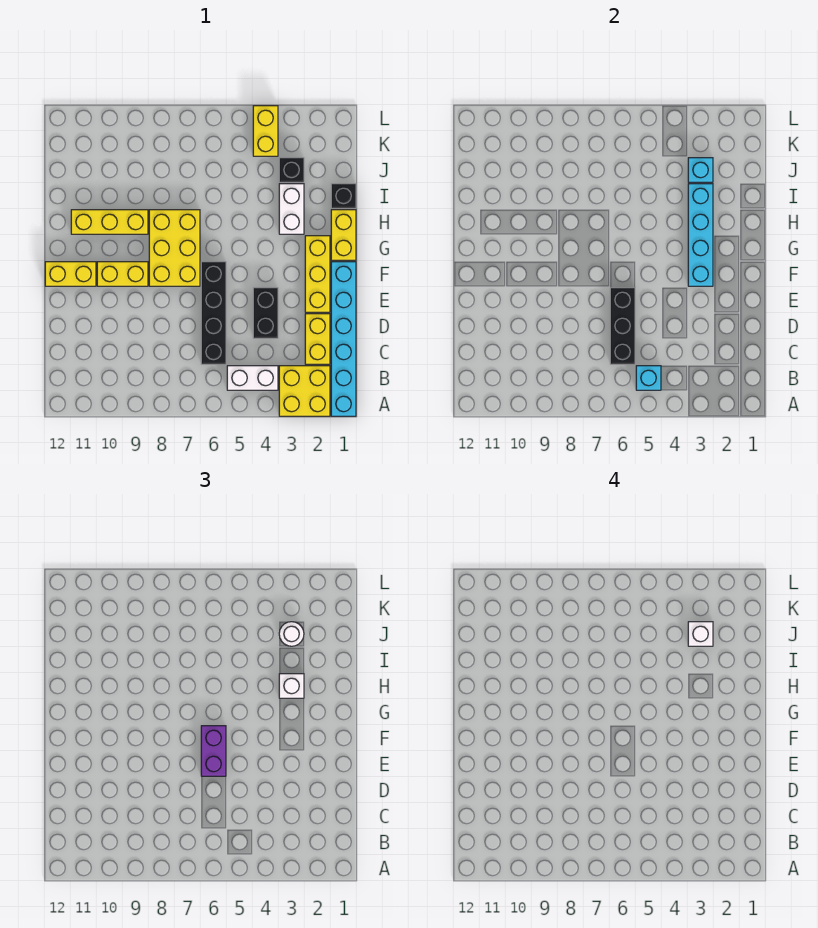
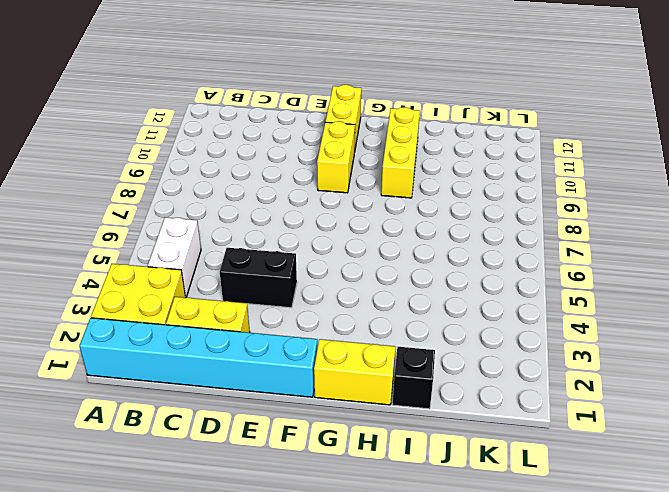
none -> black brick C6:F6 level 1
none -> yellow brick E2:G2 level 1
none -> yellow brick F7:H8 level 1

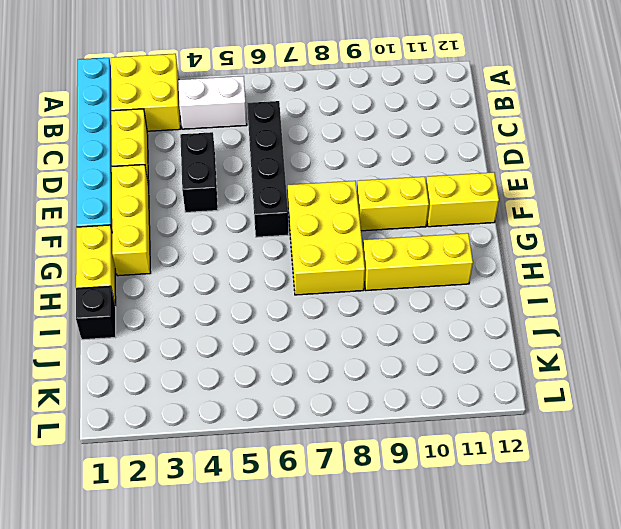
none -> white brick H3:I3 level 1
none -> black brick J3 level 1
none -> yellow brick K4:L4 level 1

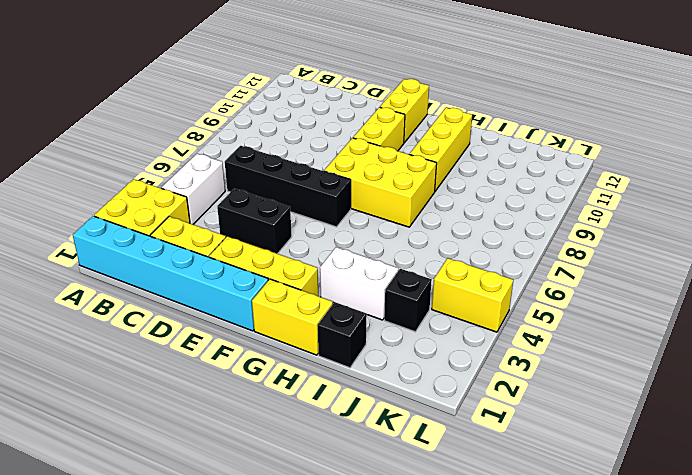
none -> cyan brick B5 level 2
none -> black brick C6:E6 level 2
none -> cyan brick F3:I3 level 2

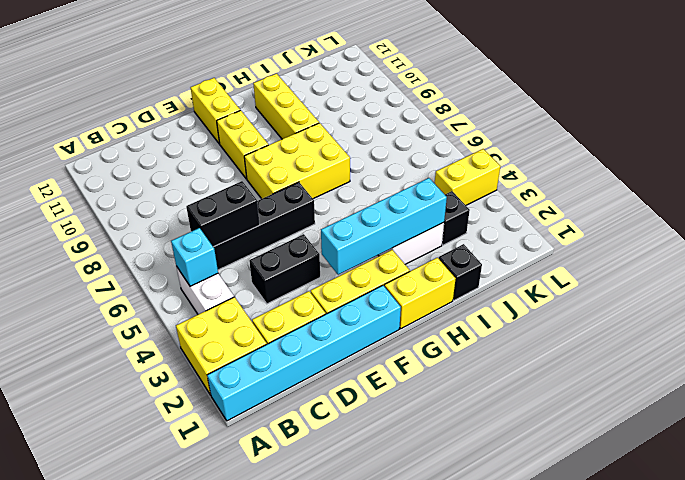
black brick C6:D6 level 2 -> black brick C6:E6 level 2
none -> cyan brick J3 level 2
none -> purple brick E6:F6 level 3
none -> white brick H3 level 3

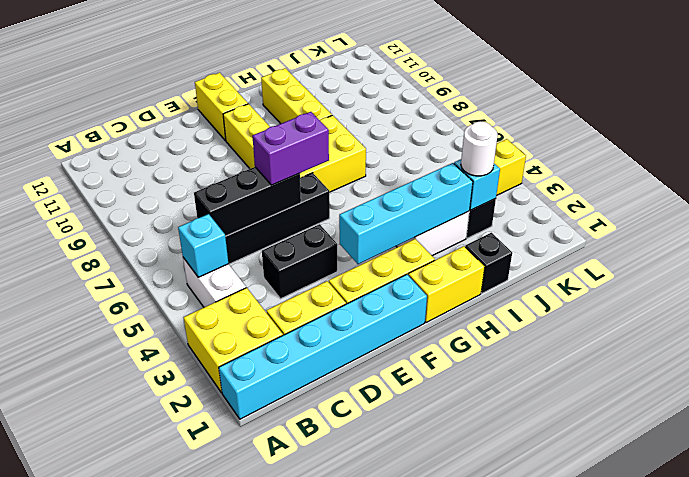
none -> white brick H3 level 3
none -> white brick J3 level 4

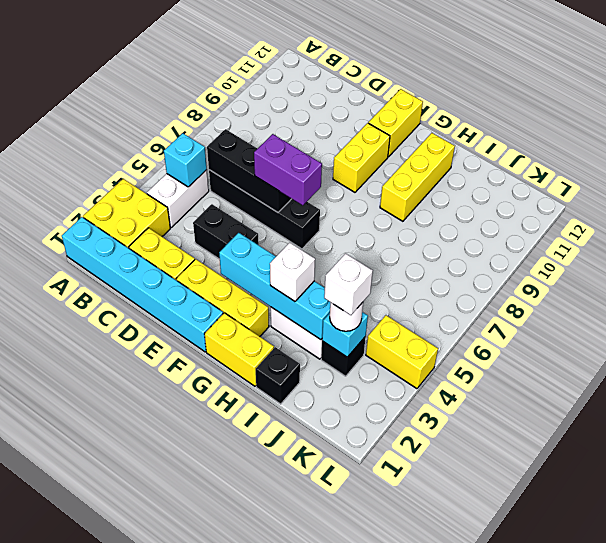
none -> yellow brick F7:H8 level 1

